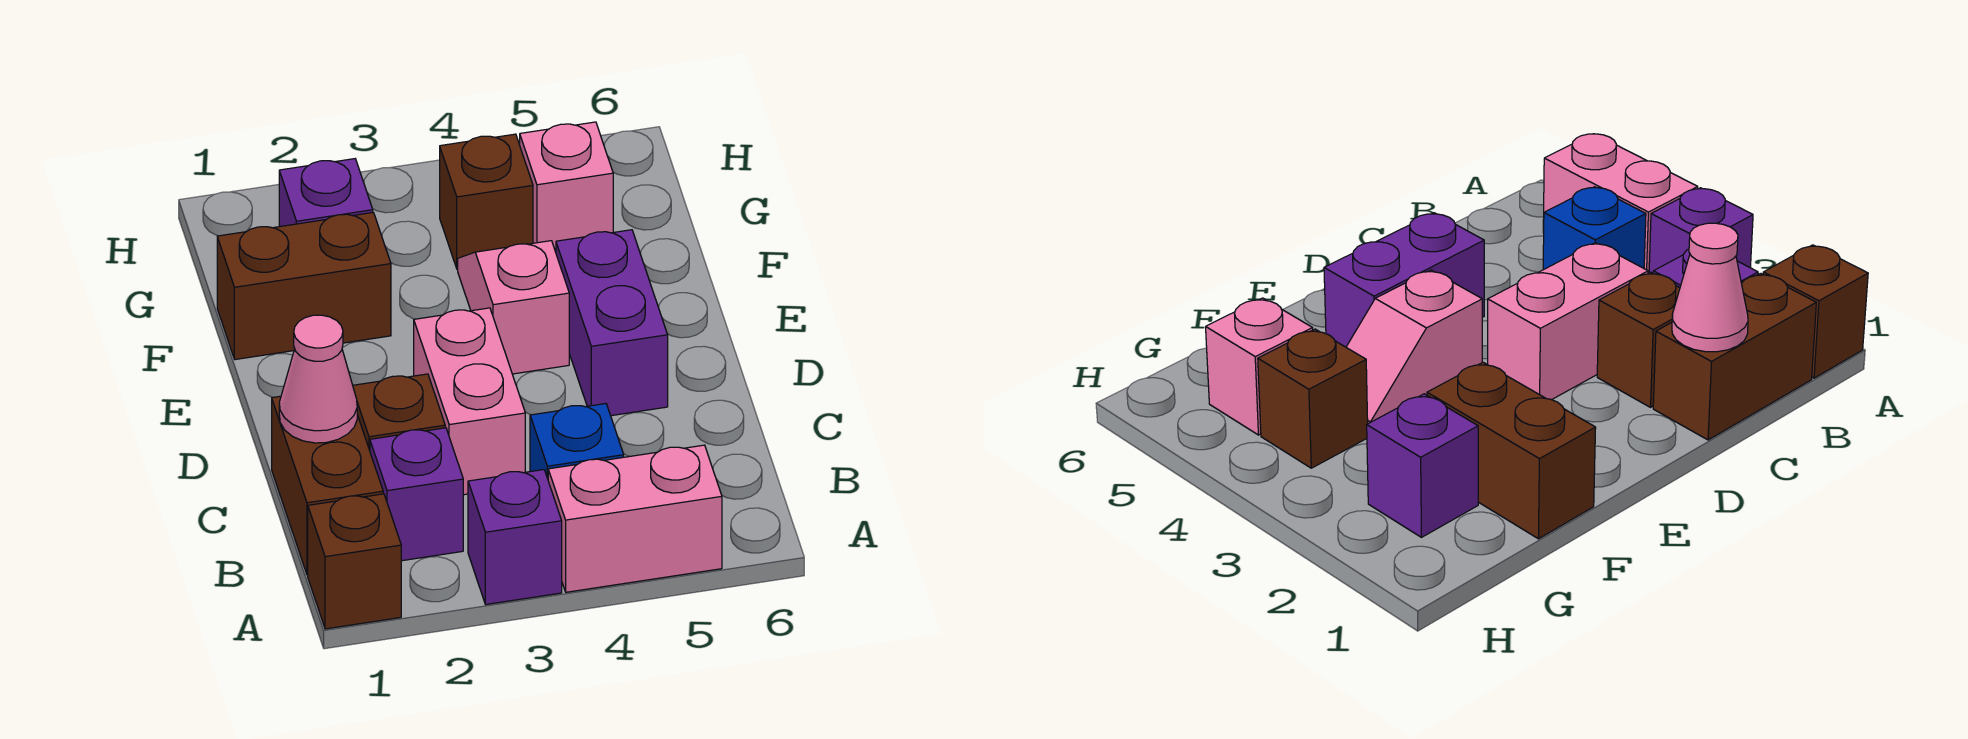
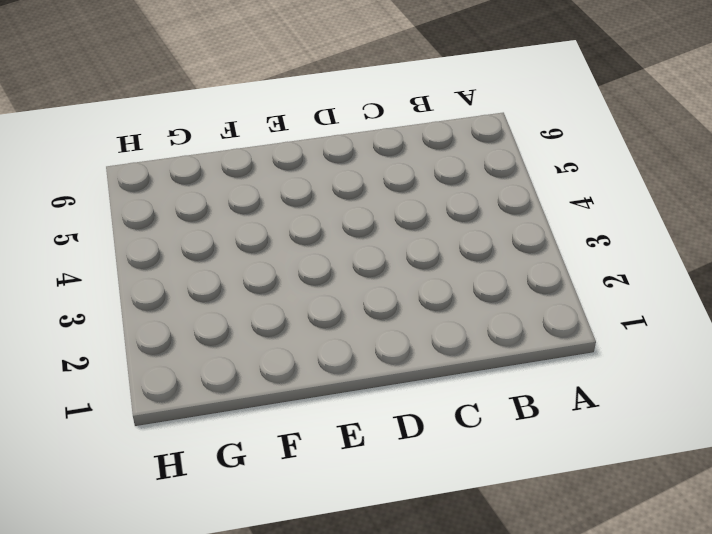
none -> brown brick A1 level 1
none -> purple brick A3 level 1
none -> pink brick A4:A5 level 1

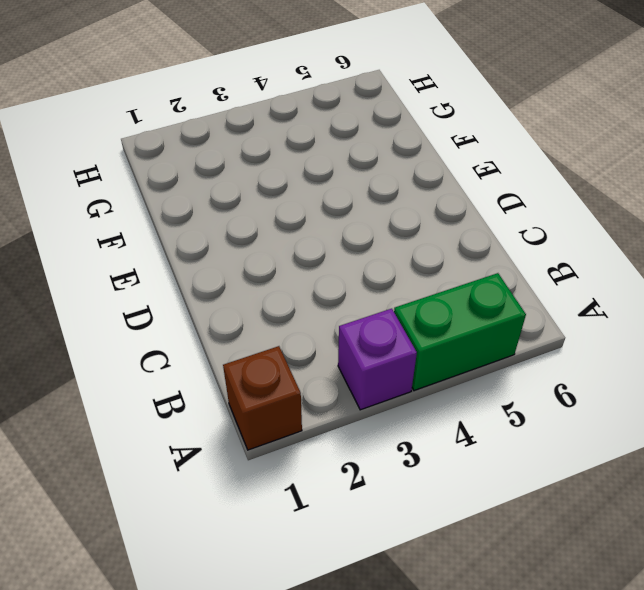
green brick A4:A5 level 1 -> pink brick A4:A5 level 1
none -> brown brick B1:C1 level 1
none -> purple brick B2 level 1
none -> blue brick B4 level 1

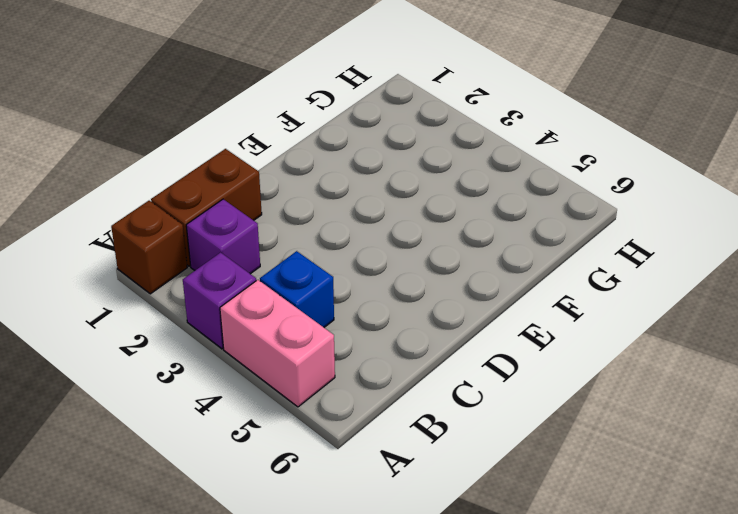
none -> brown brick C2 level 1
none -> pink brick C3:D3 level 1
none -> purple brick D5:E5 level 1

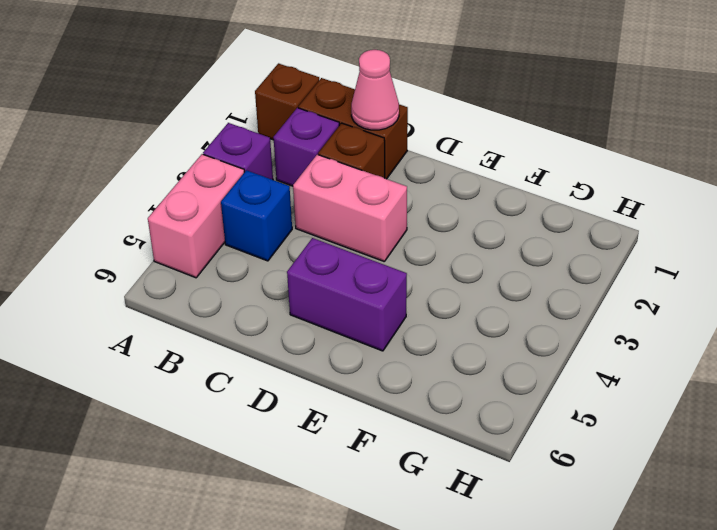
none -> pink slope E4:F4 level 1 top E
none -> brown brick F1:F2 level 1
none -> purple brick G2 level 1

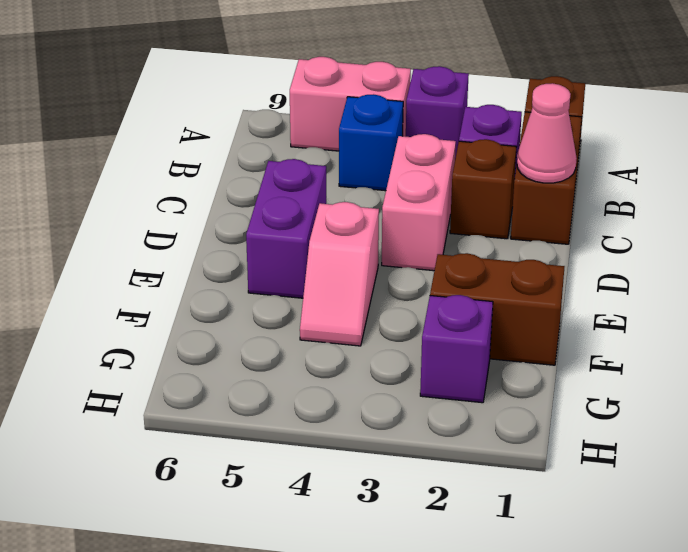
none -> brown brick G4 level 1
none -> pink brick G5 level 1

